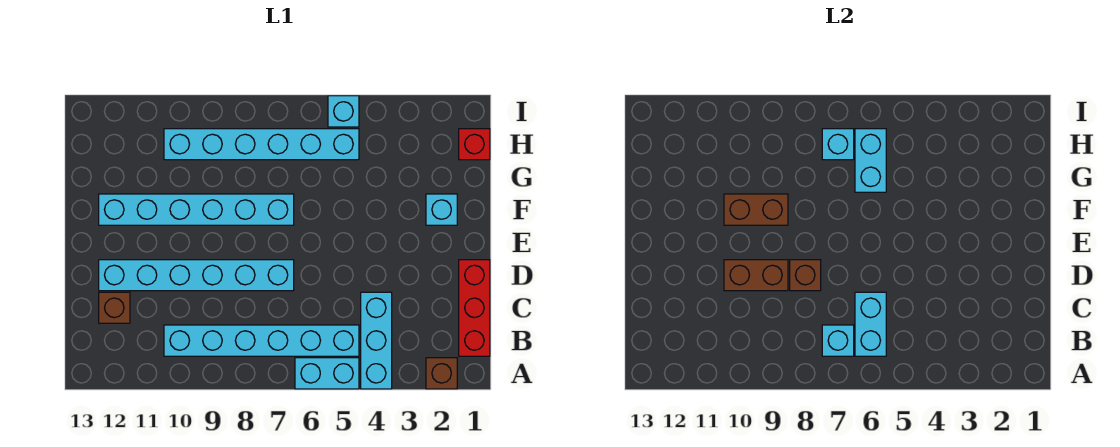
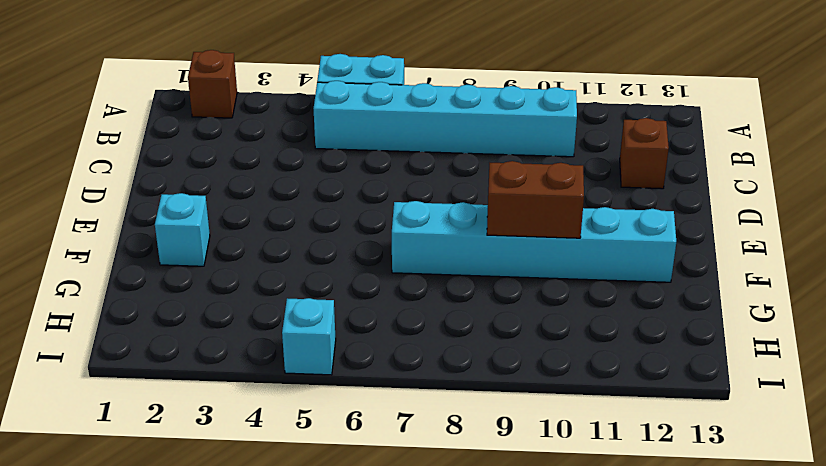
none -> cyan brick A4:C4 level 1
none -> red brick B1:D1 level 1
none -> cyan brick D7:D12 level 1

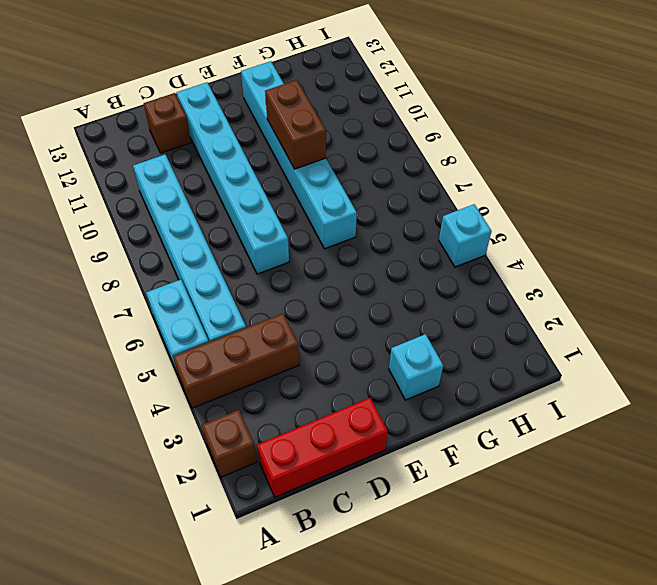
brown brick A4:C4 level 1 -> cyan brick A4:C4 level 1
none -> red brick H1 level 1
none -> cyan brick H5:H10 level 1
none -> cyan brick B6:C6 level 2

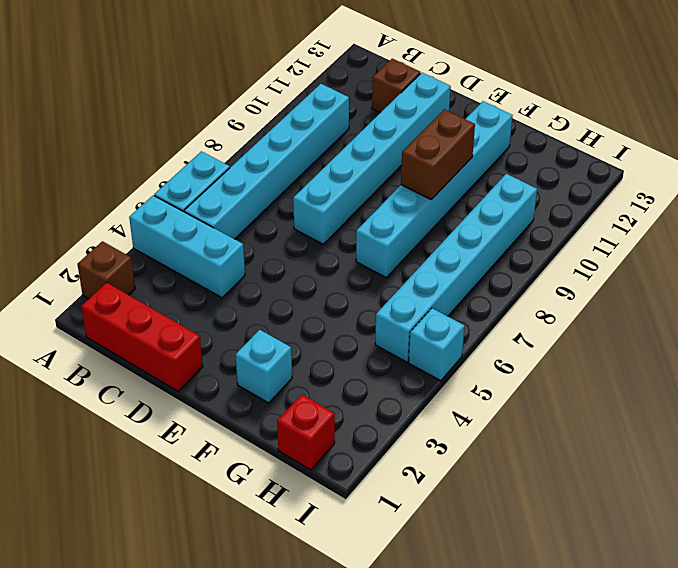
none -> cyan brick B6:C6 level 2
none -> cyan brick B7 level 2
none -> brown brick D8 level 2

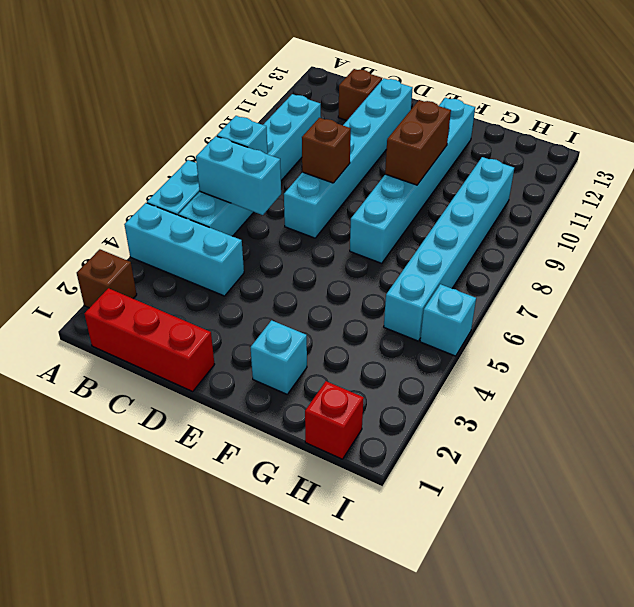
none -> brown brick D9:D10 level 2
none -> cyan brick G6:H6 level 2
none -> cyan brick H7 level 2

